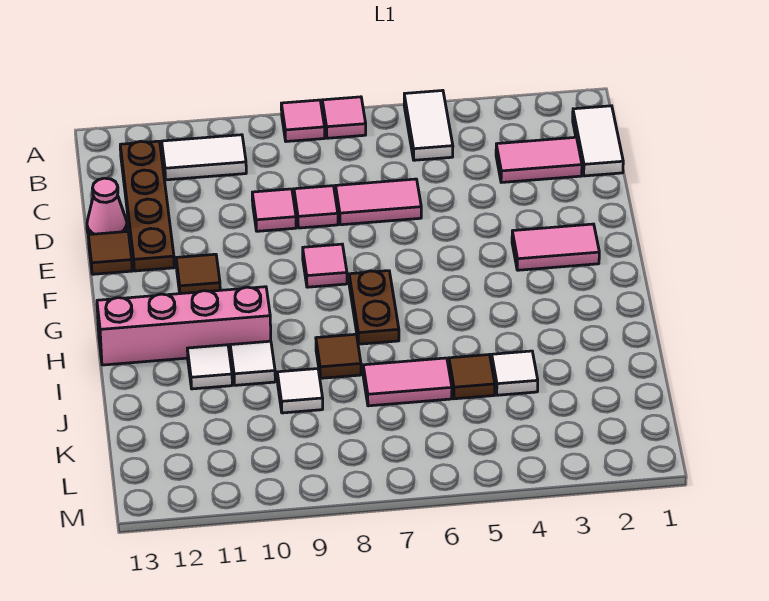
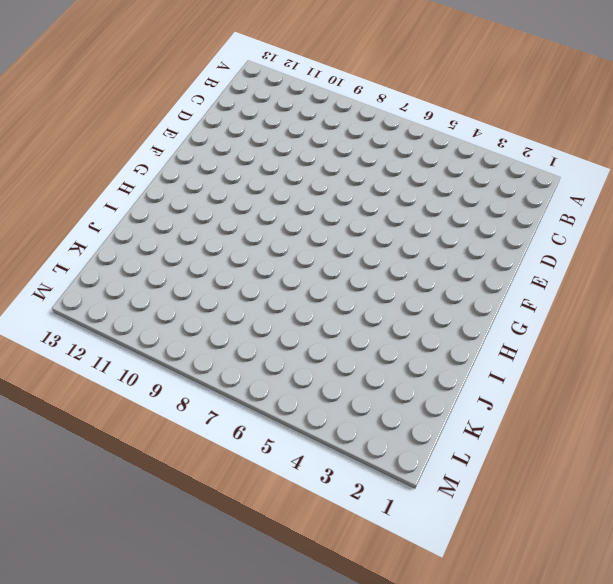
none -> white tile A5:B5 level 1
none -> pink tile A7 level 1
none -> pink tile A8 level 1

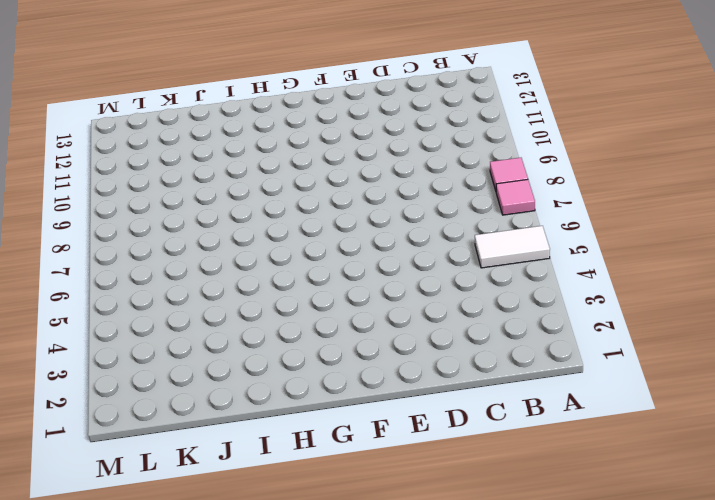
none -> white tile B1:C1 level 1
none -> white tile B10:B11 level 1
none -> brown plate B12:E12 level 1

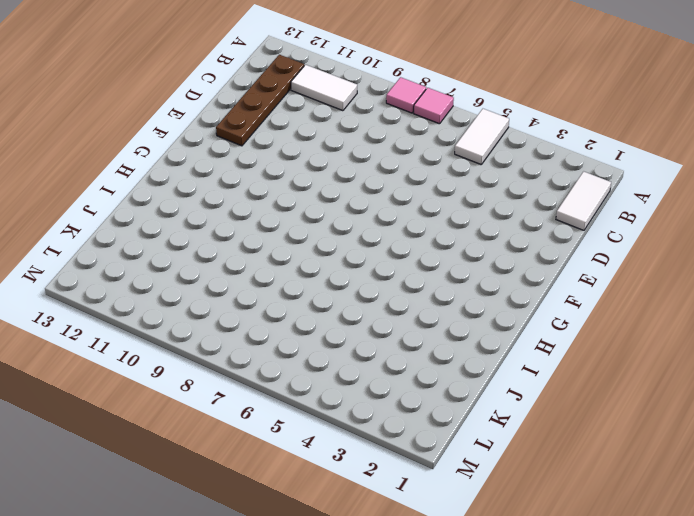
none -> pink tile C2:C3 level 1
none -> pink tile D6:D7 level 1
none -> pink tile D8 level 1

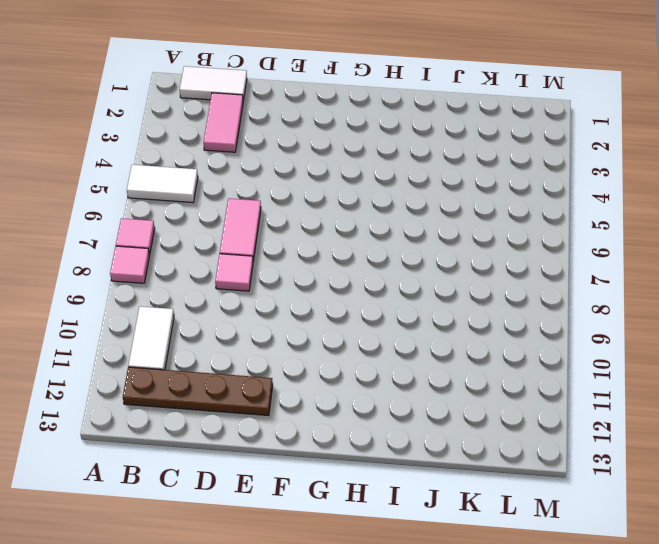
none -> pink tile D9 level 1
none -> pink cone D13 level 1
none -> brown tile E13 level 1

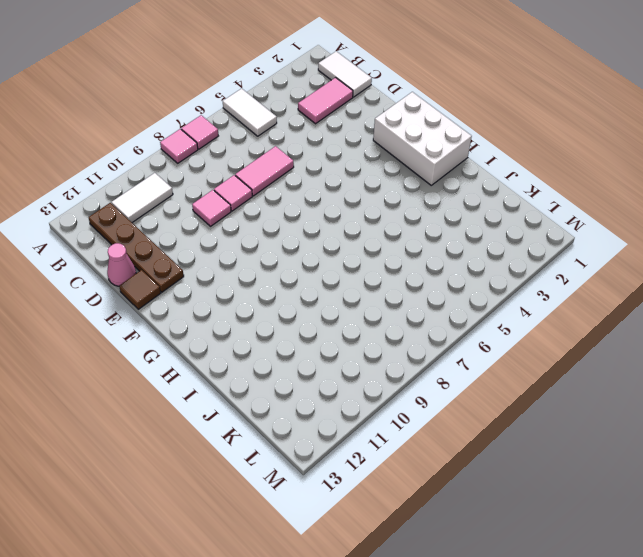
white brick F1:H2 level 1 -> pink tile F2:F3 level 1
none -> pink tile F8 level 1
none -> brown tile F11 level 1
none -> brown plate G7:H7 level 1

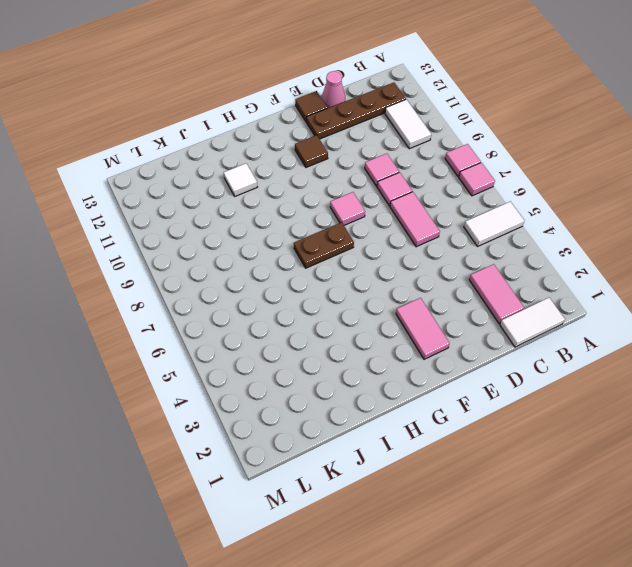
none -> pink brick H10:H13 level 1
none -> brown tile I8 level 1
none -> white tile I10 level 1

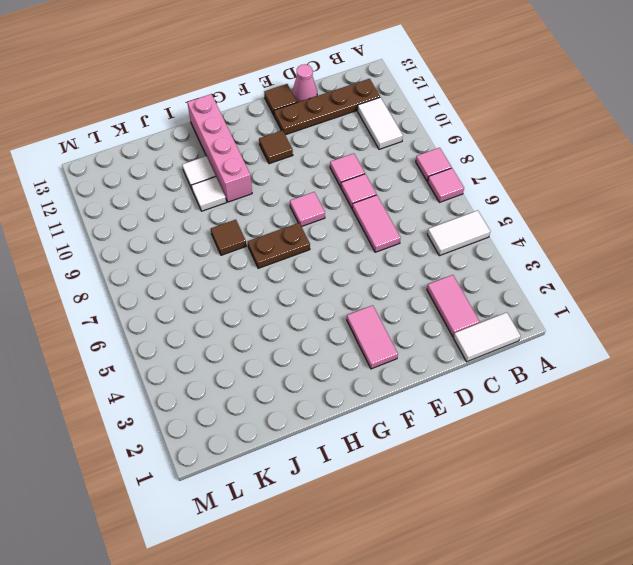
none -> white tile J4 level 1
none -> brown tile J5 level 1
none -> pink tile J6:J7 level 1

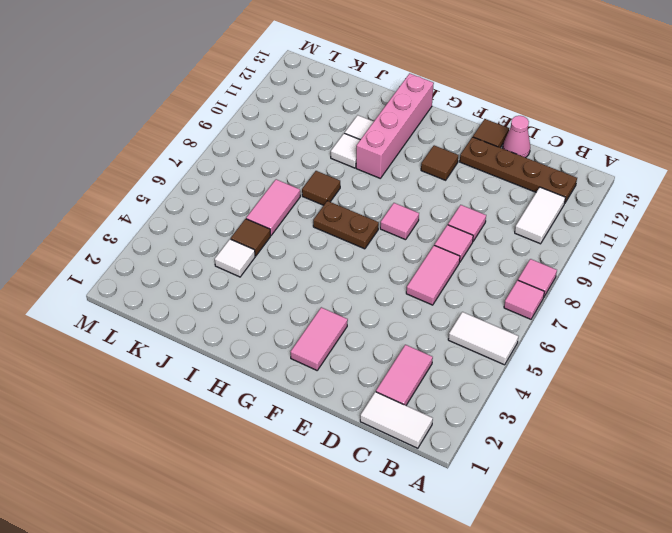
none -> white tile J9 level 1

